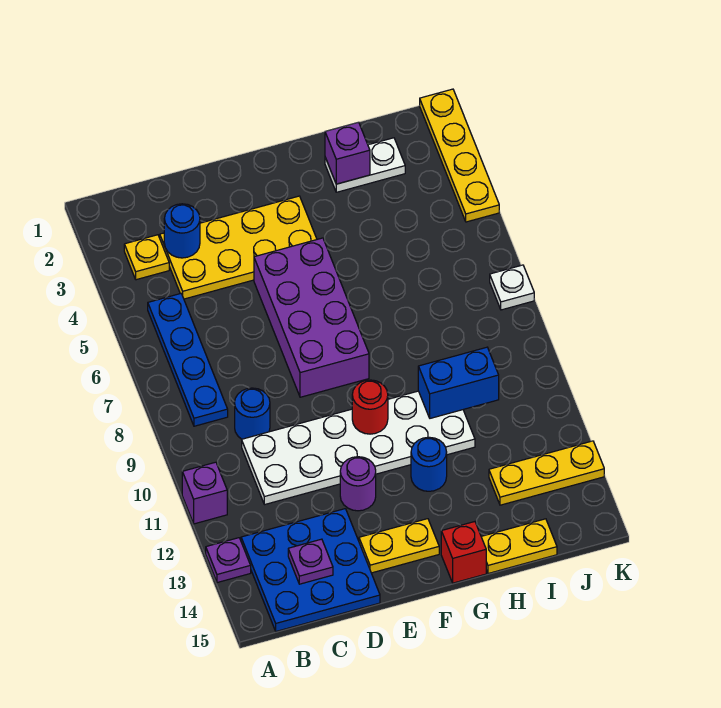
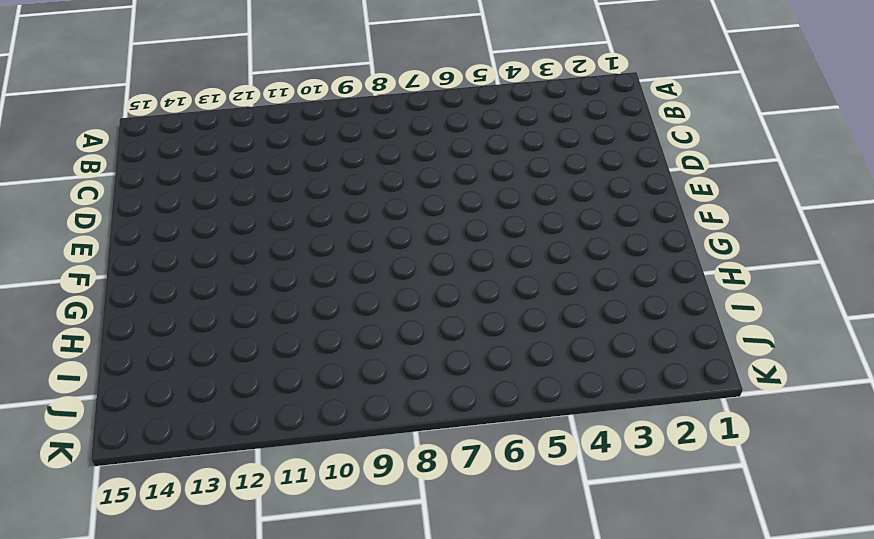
none -> purple brick A11 level 1
none -> purple plate A13 level 1
none -> yellow plate B3 level 1

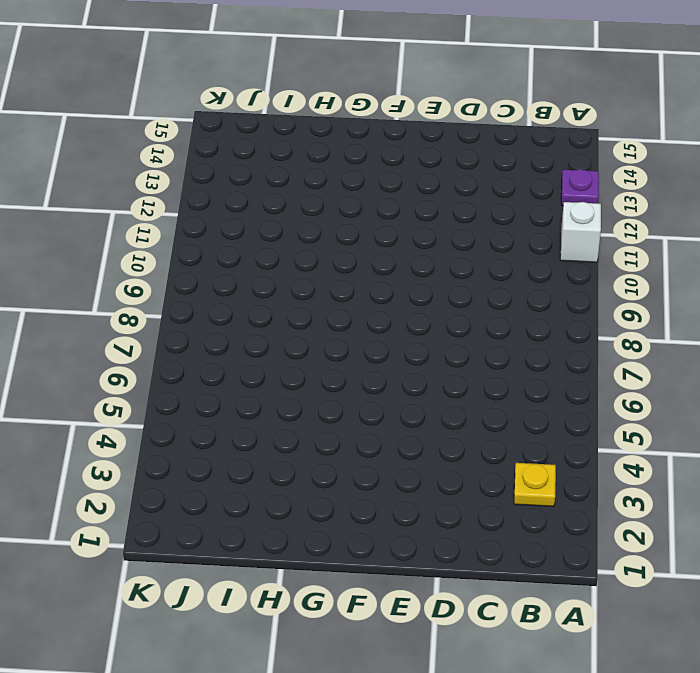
white brick A11 level 1 -> purple brick A11 level 1
none -> blue plate B5:B8 level 1
none -> blue plate B13:D15 level 1
none -> yellow plate C3:F4 level 1

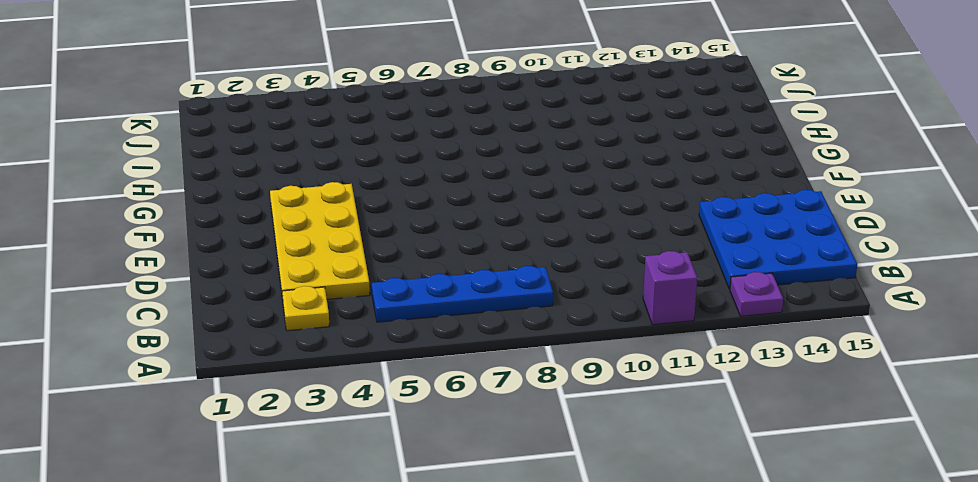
none -> blue round brick C9 level 1
none -> white plate C10:H11 level 1
none -> purple brick E5:F8 level 1

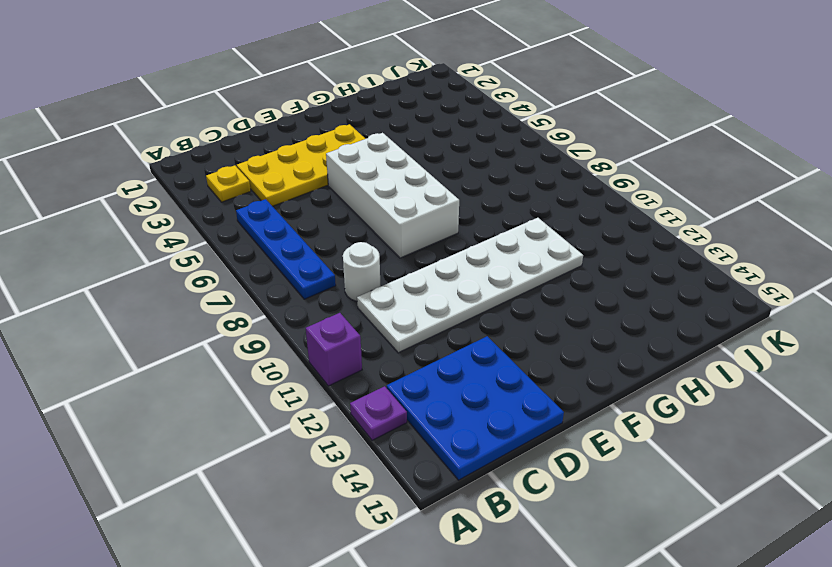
white round brick C9 level 1 -> blue round brick C9 level 1
white brick E5:F8 level 1 -> purple brick E5:F8 level 1
none -> purple round brick E12 level 1
none -> yellow plate E14:F14 level 1
none -> blue round brick G12 level 1

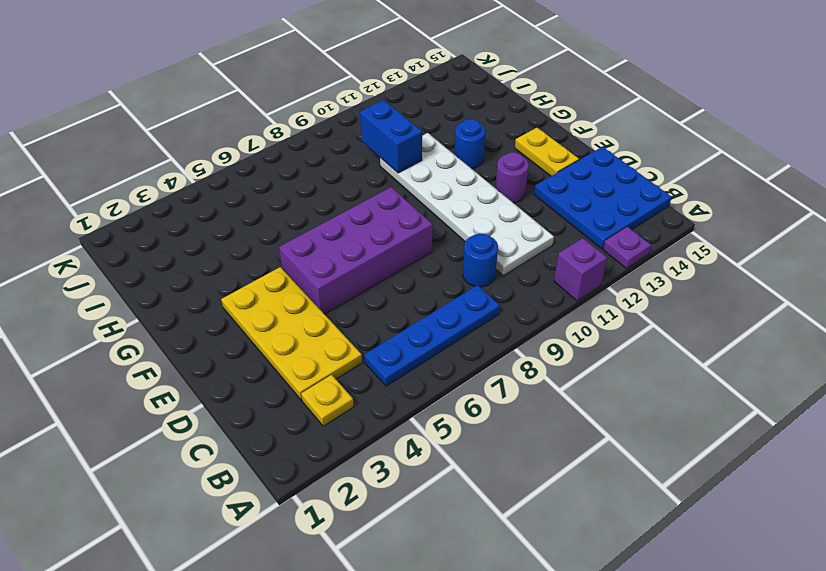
none -> red brick G15 level 1
none -> white plate H2:I2 level 1
none -> yellow plate H15:I15 level 1

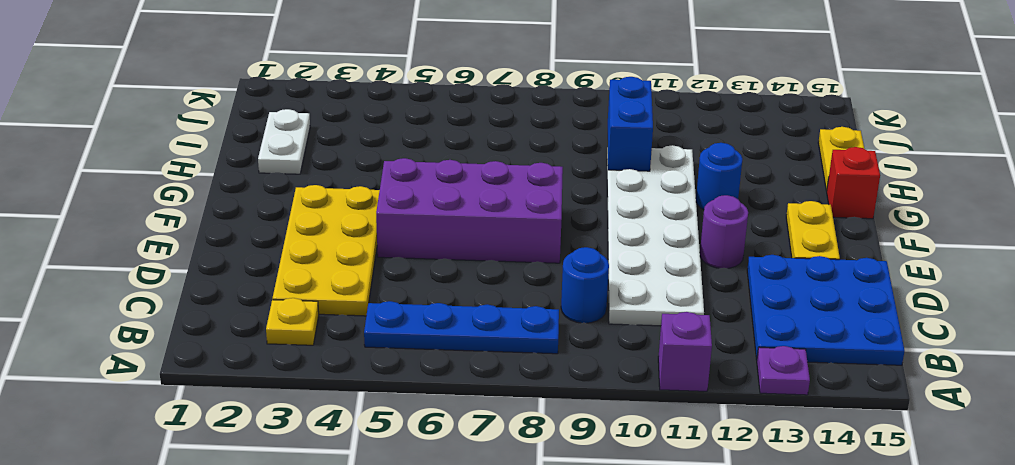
none -> yellow plate I13:K13 level 1
none -> yellow plate K1:K4 level 1
none -> white plate K7 level 1

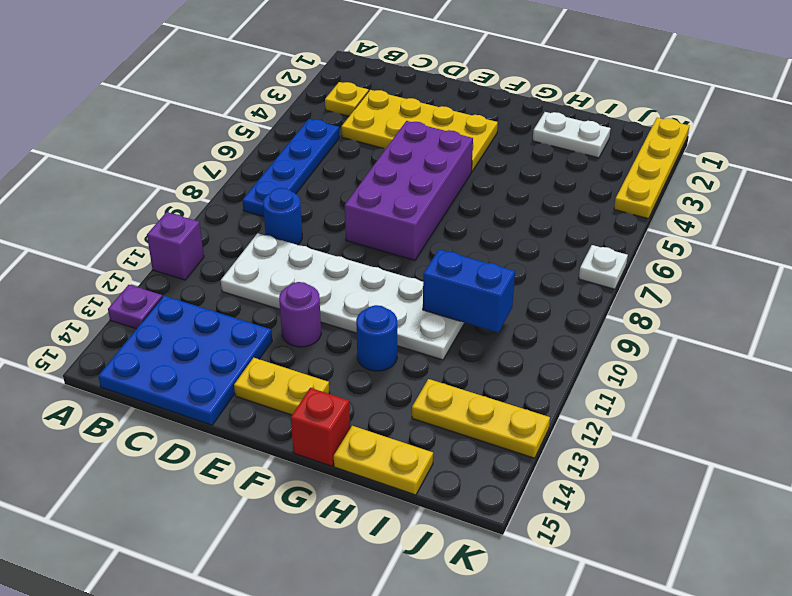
none -> blue round brick C3 level 2
none -> purple plate C14 level 2
none -> red round brick F10 level 2

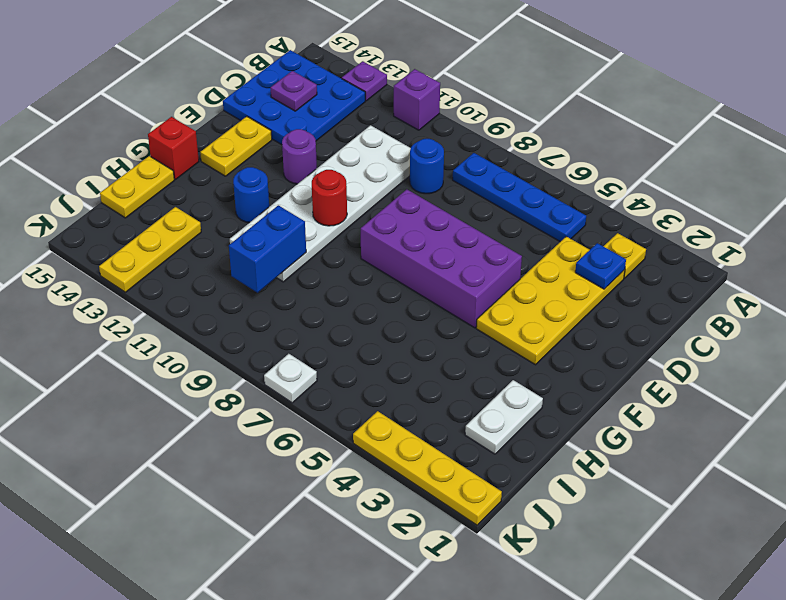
blue plate C3 level 2 -> blue round brick C3 level 2
none -> purple brick H2 level 2

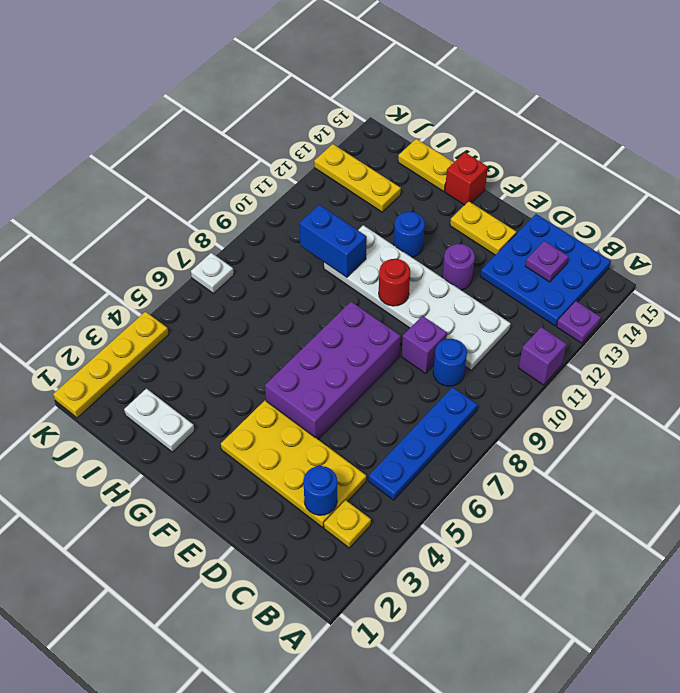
purple brick D9 level 1 -> purple brick H2 level 2

